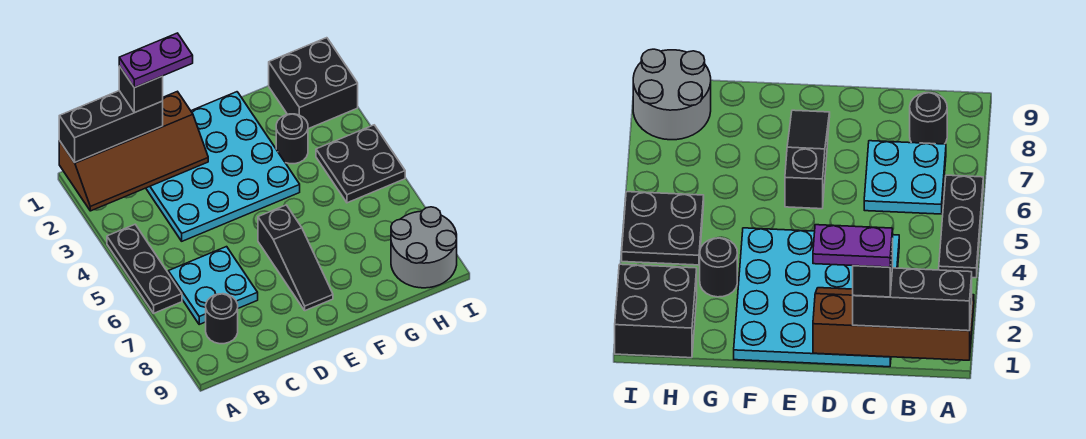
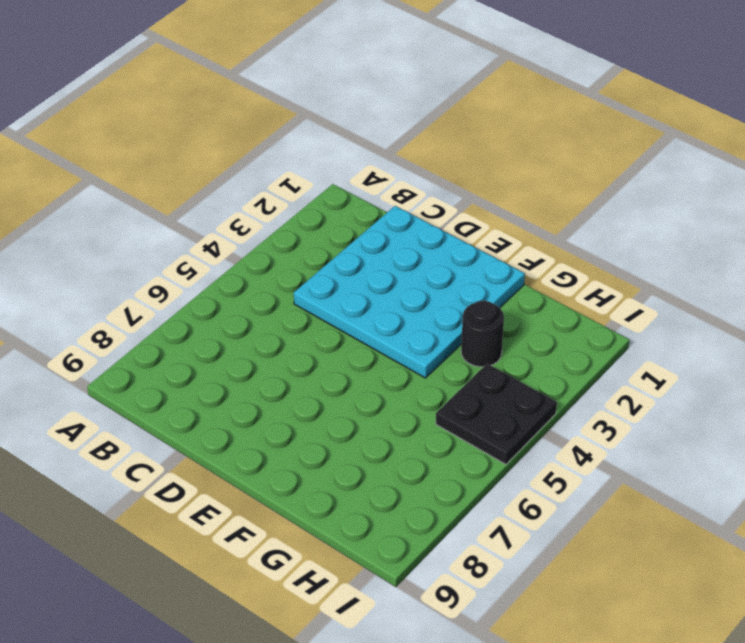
none -> black plate A4:A6 level 1
none -> cyan plate B6:C7 level 1
none -> black round brick B8 level 1

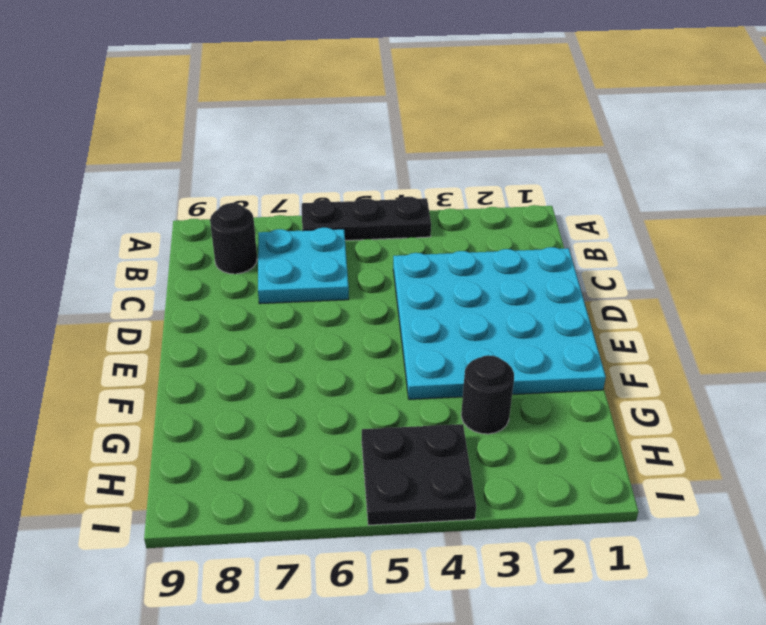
none -> black slope E6:E8 level 1 top 6
none -> black brick H1:I2 level 1
none -> grey round brick H8:I9 level 1

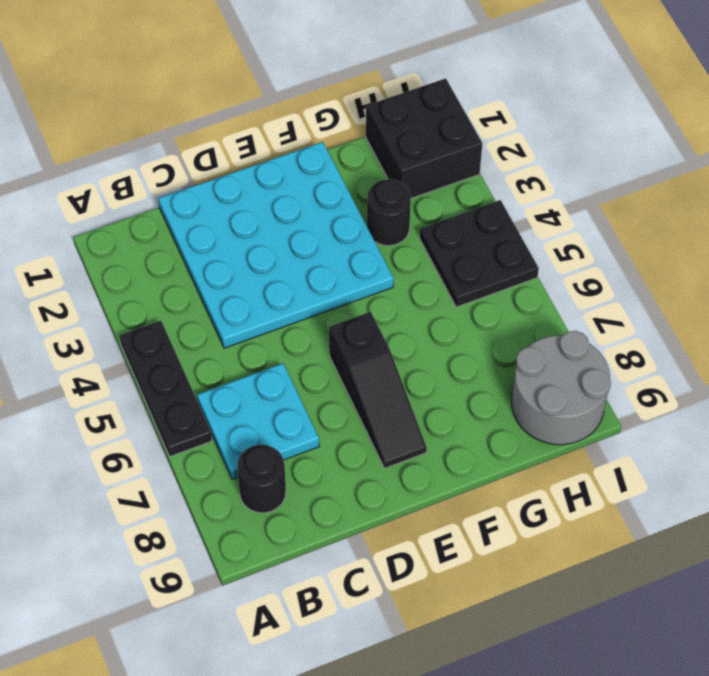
none -> brown slope A1:D2 level 2 top 1
none -> black brick A1:C1 level 3
none -> black brick C1 level 4

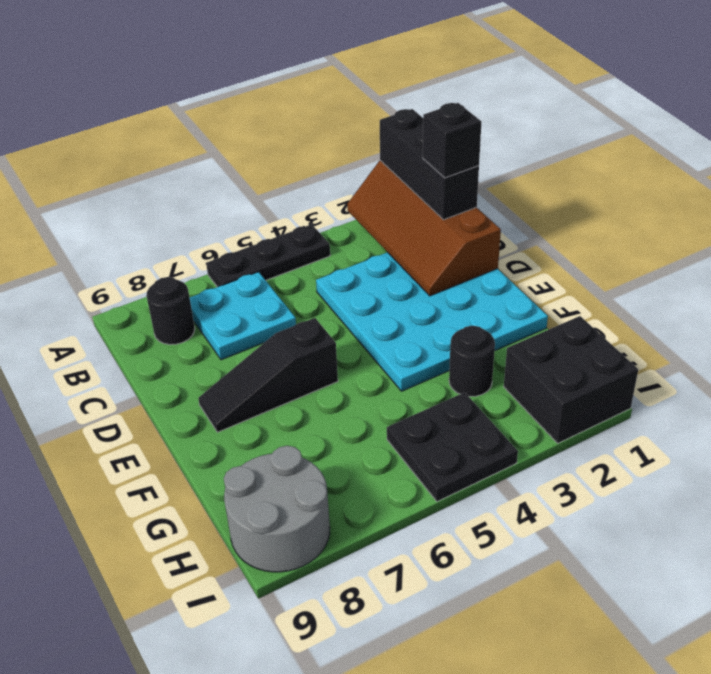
none -> purple plate C1:D1 level 5

